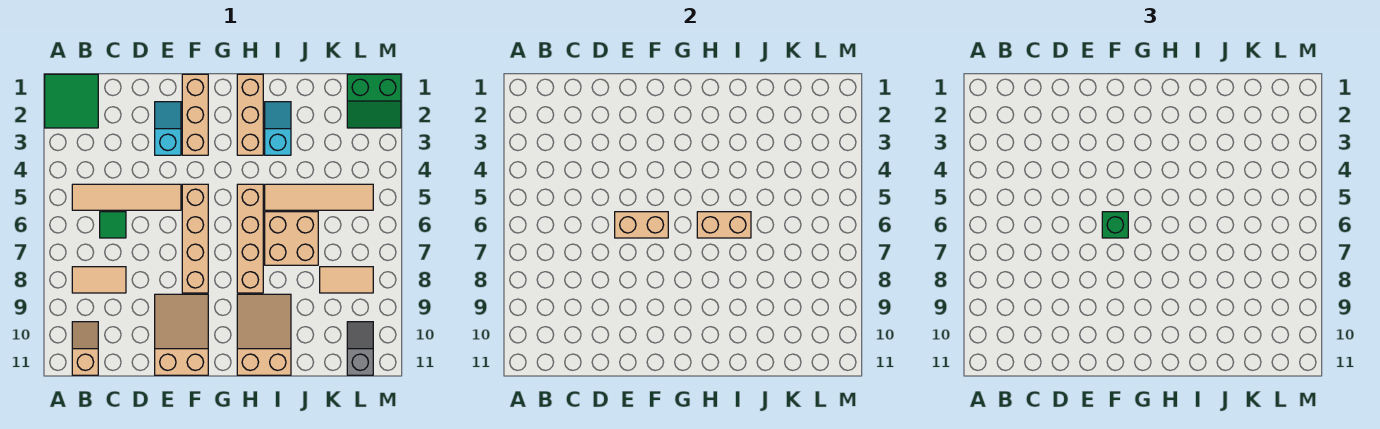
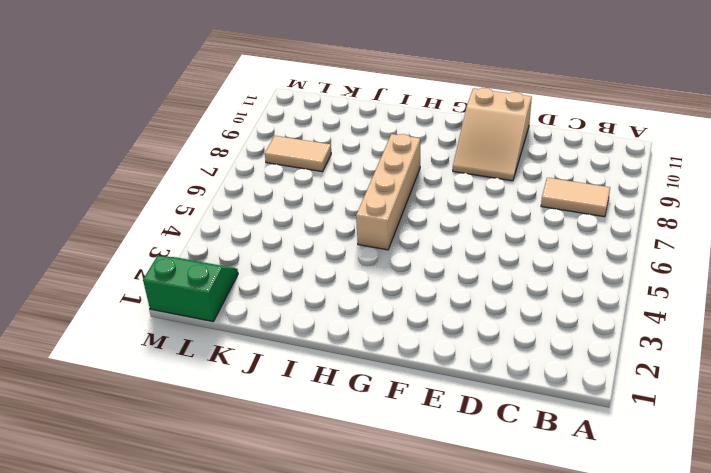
none -> green tile A1:B2 level 1
none -> tan tile B5:E5 level 1
none -> tan slope B10:B11 level 1 top 11

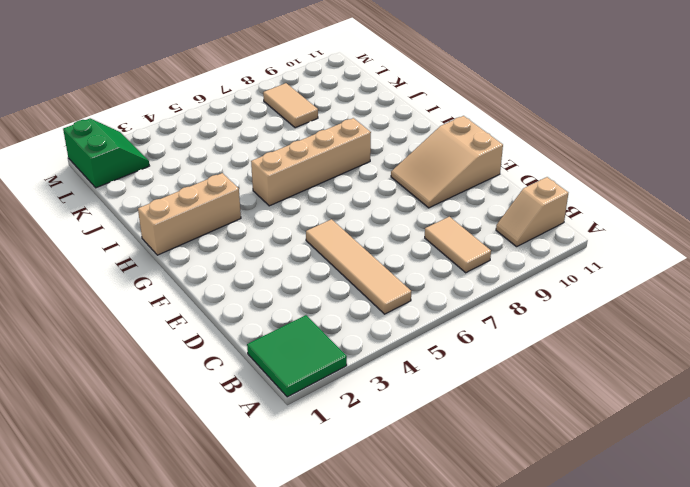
none -> green tile C6 level 1
none -> cyan slope E2:E3 level 1 top 3
none -> tan brick F1:F3 level 1

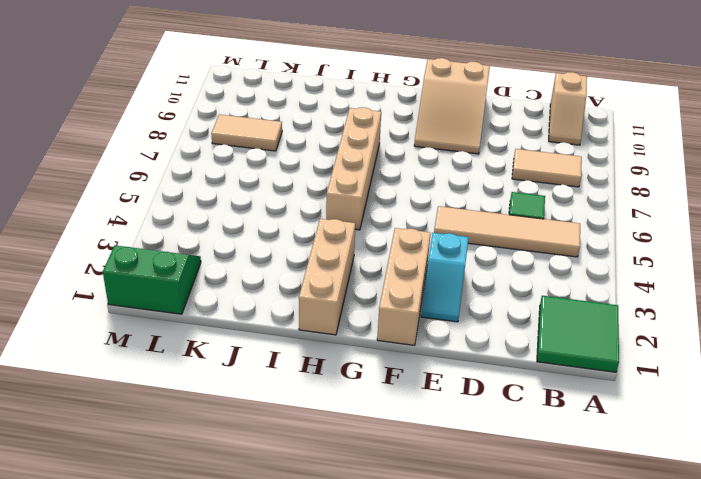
none -> tan brick F5:F8 level 1
none -> tan slope H9:I11 level 1 top 11
none -> cyan slope I2:I3 level 1 top 3

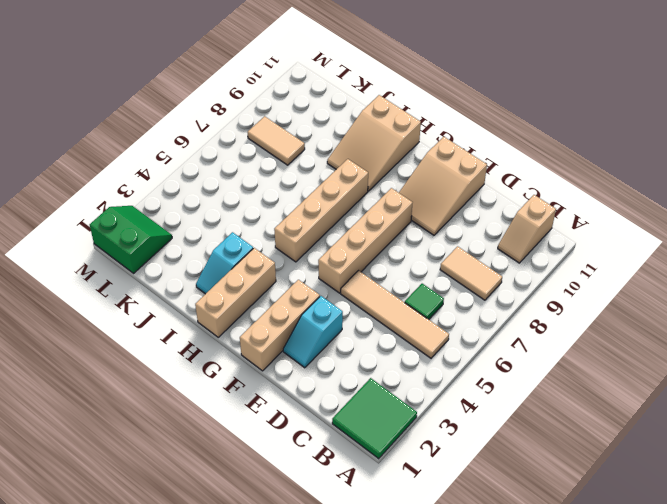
none -> tan tile I5:L5 level 1
none -> tan brick I6:J7 level 1
none -> grey slope L10:L11 level 1 top 11

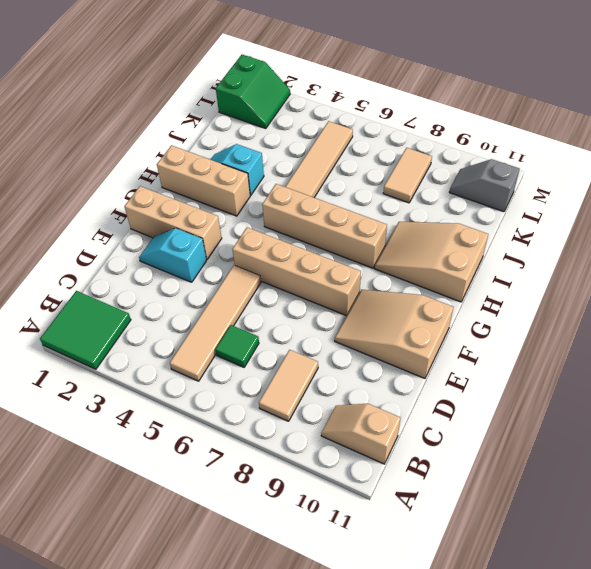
none -> tan brick I6:J7 level 1
none -> tan brick E6:F6 level 2
none -> tan brick H6:I6 level 2

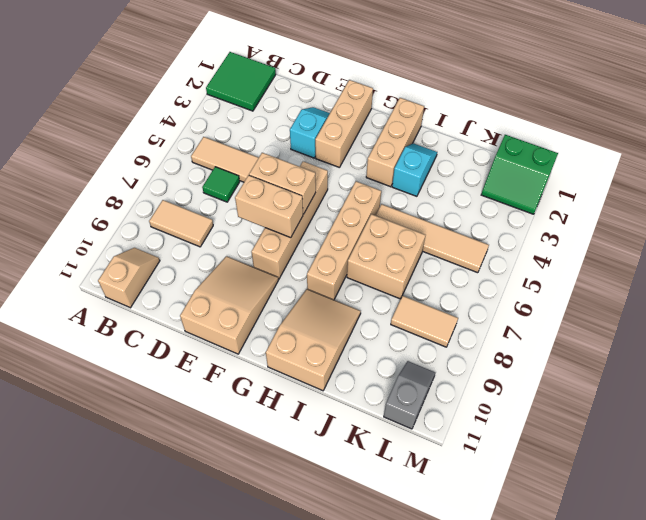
tan brick E7:F7 level 2 -> tan brick H6:I6 level 2
none -> green brick F6 level 3

